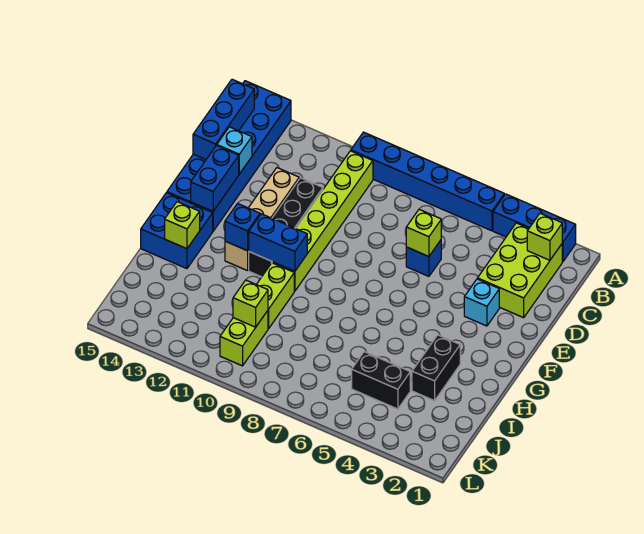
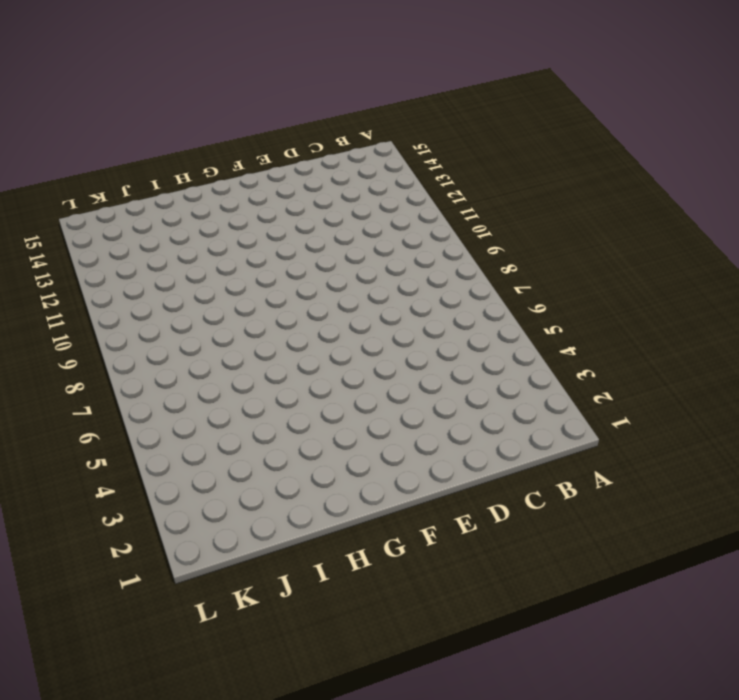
none -> blue brick A2:A4 level 1
none -> blue brick A5:A10 level 1
none -> blue brick A14:F15 level 1

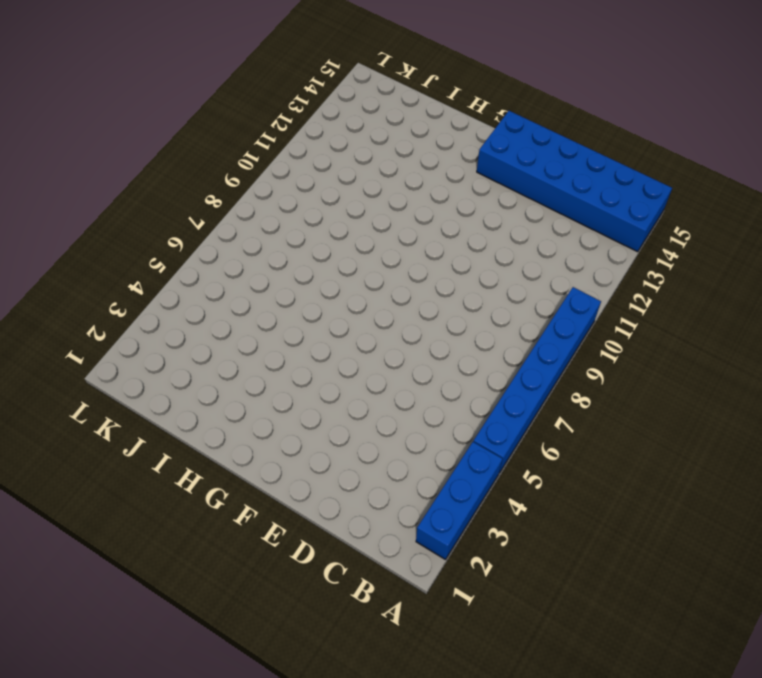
none -> lime brick B2:D3 level 1
none -> lime brick B10:G10 level 1
none -> blue brick D6 level 1

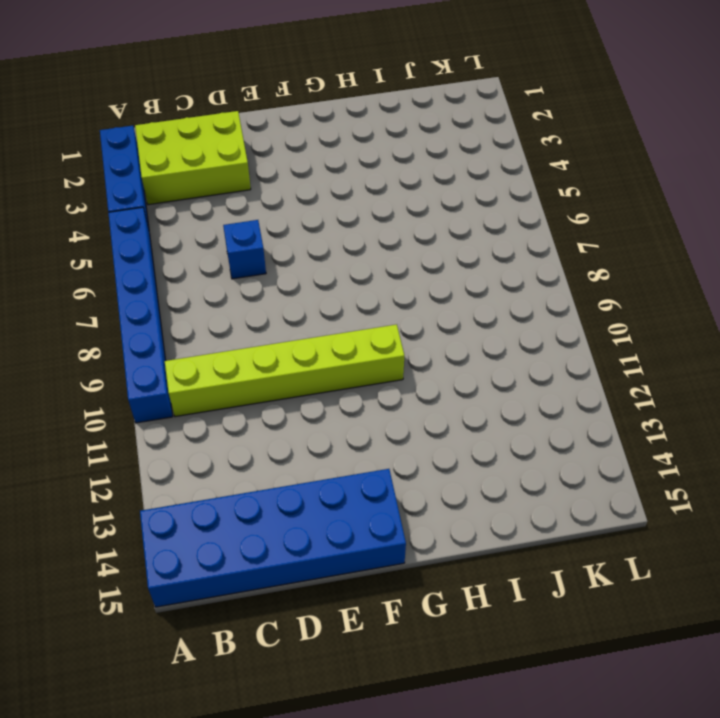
none -> black brick D11:G11 level 1
none -> tan brick D12:G12 level 1
none -> cyan brick E3 level 1

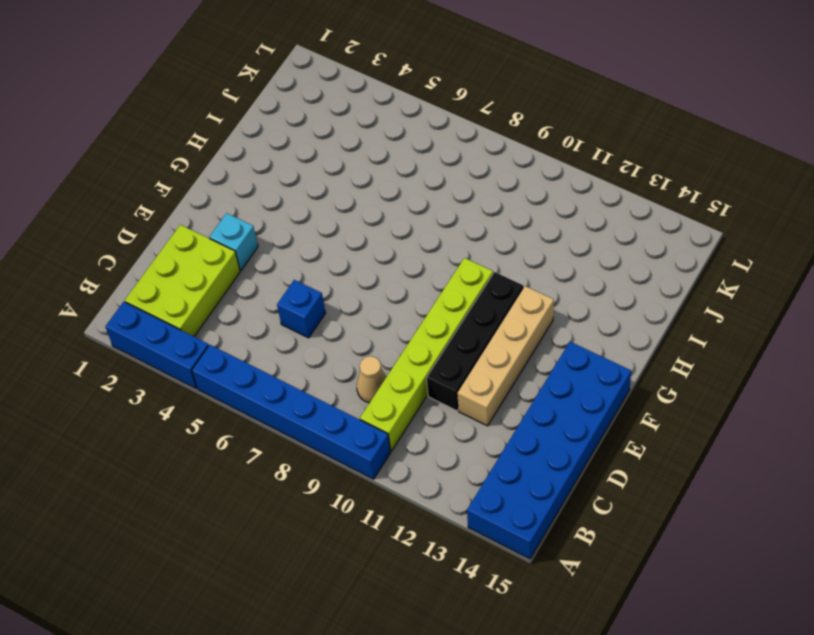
tan cone C9 level 1 -> none
none -> blue brick G14:H15 level 1
none -> black brick H3:I3 level 1
none -> lime brick H10:I10 level 1

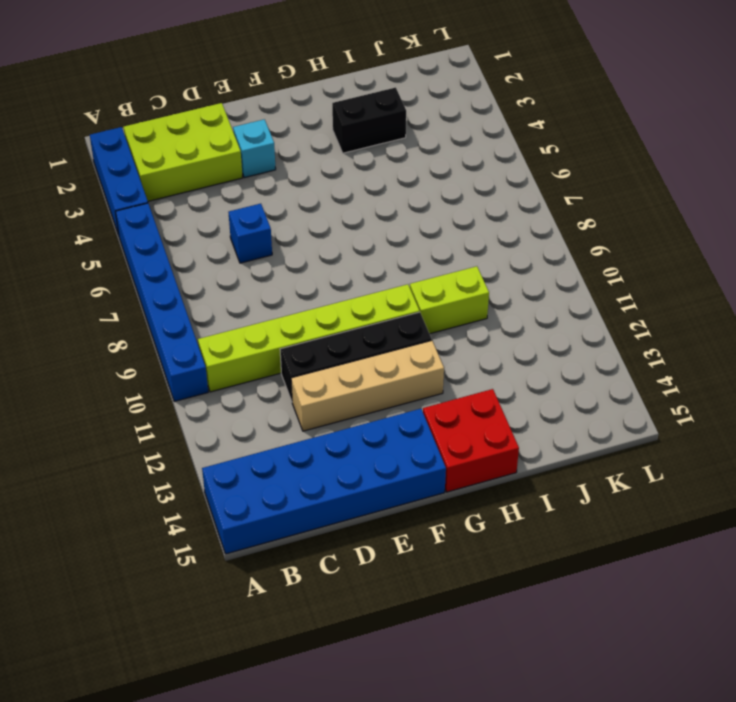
red brick G14:H15 level 1 -> blue brick G14:H15 level 1
none -> black brick J4:J5 level 1
none -> lime brick J10:K10 level 1
none -> lime brick B2 level 2

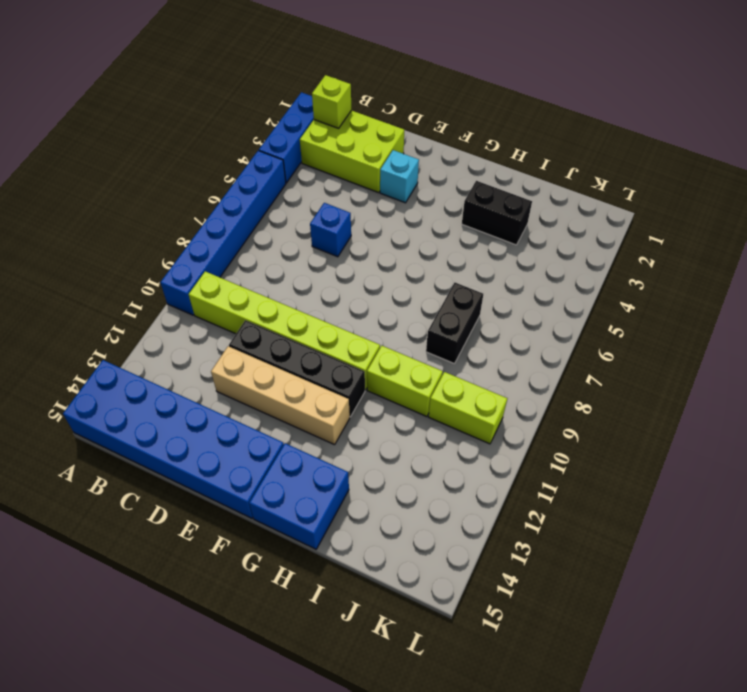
black brick I7:I8 level 1 -> black brick J4:J5 level 1
none -> blue brick B15:D15 level 2
none -> lime brick D6 level 2
none -> cyan brick D14 level 2

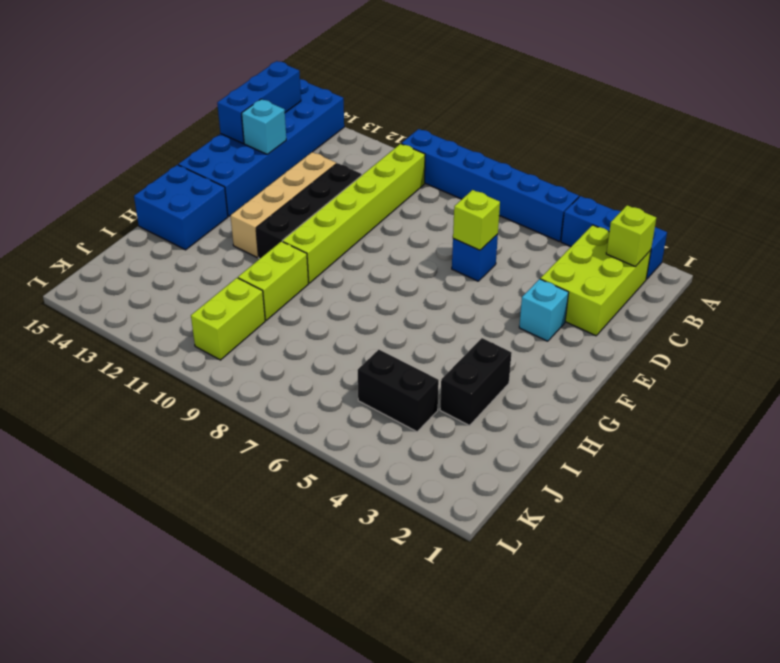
none -> blue brick E14:F14 level 2
none -> blue brick G10:G11 level 2
none -> blue brick G12 level 2

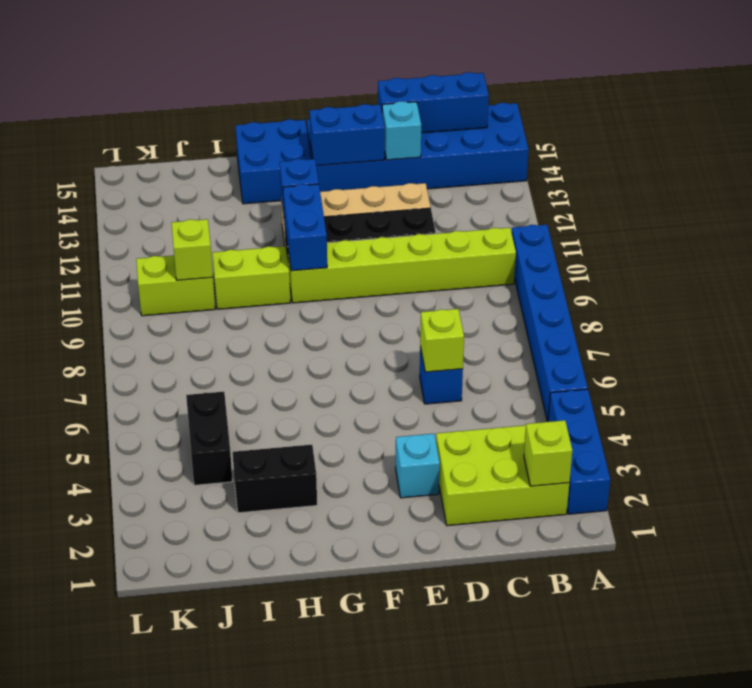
none -> lime brick H14 level 2

